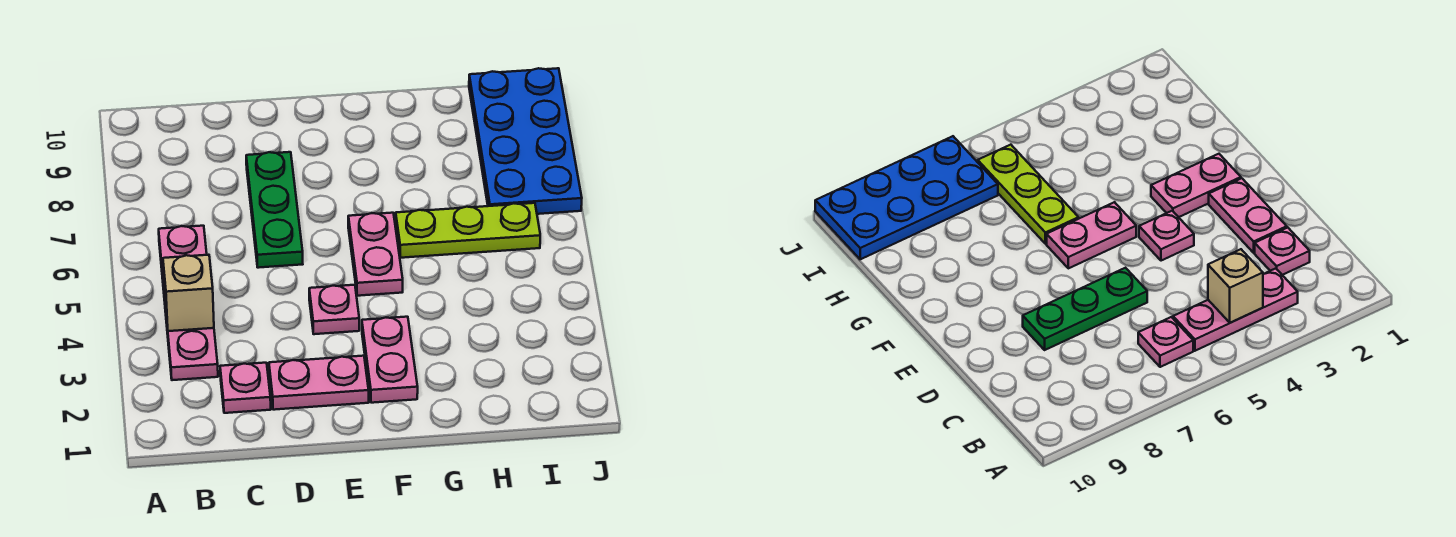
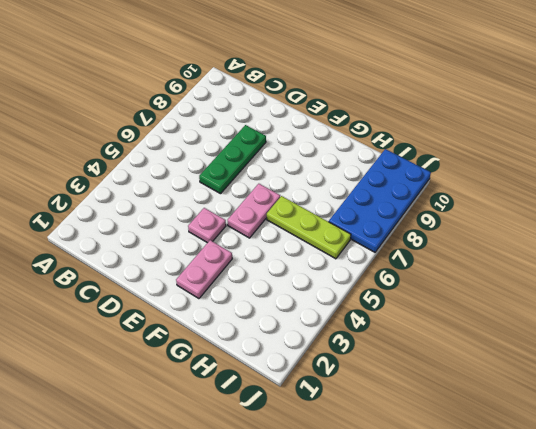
none -> pink plate B3:B5 level 1
none -> pink plate B6 level 1

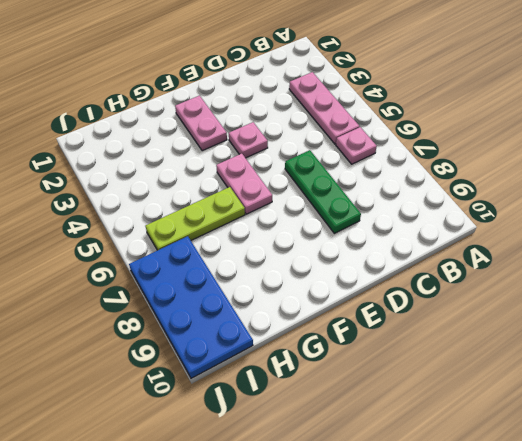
none -> pink plate C2 level 1
none -> pink plate D2:E2 level 1

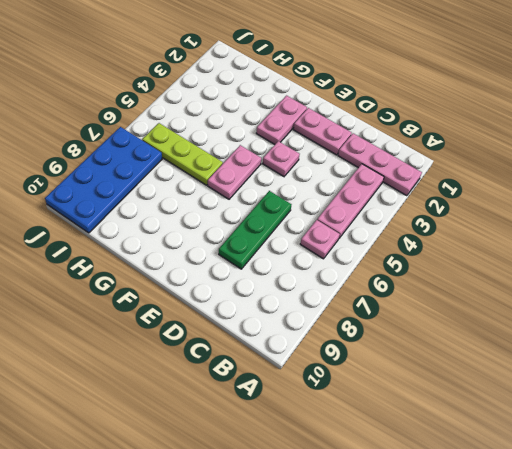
pink plate A2:C2 level 1 -> pink plate C2 level 1
none -> tan brick B4 level 2

